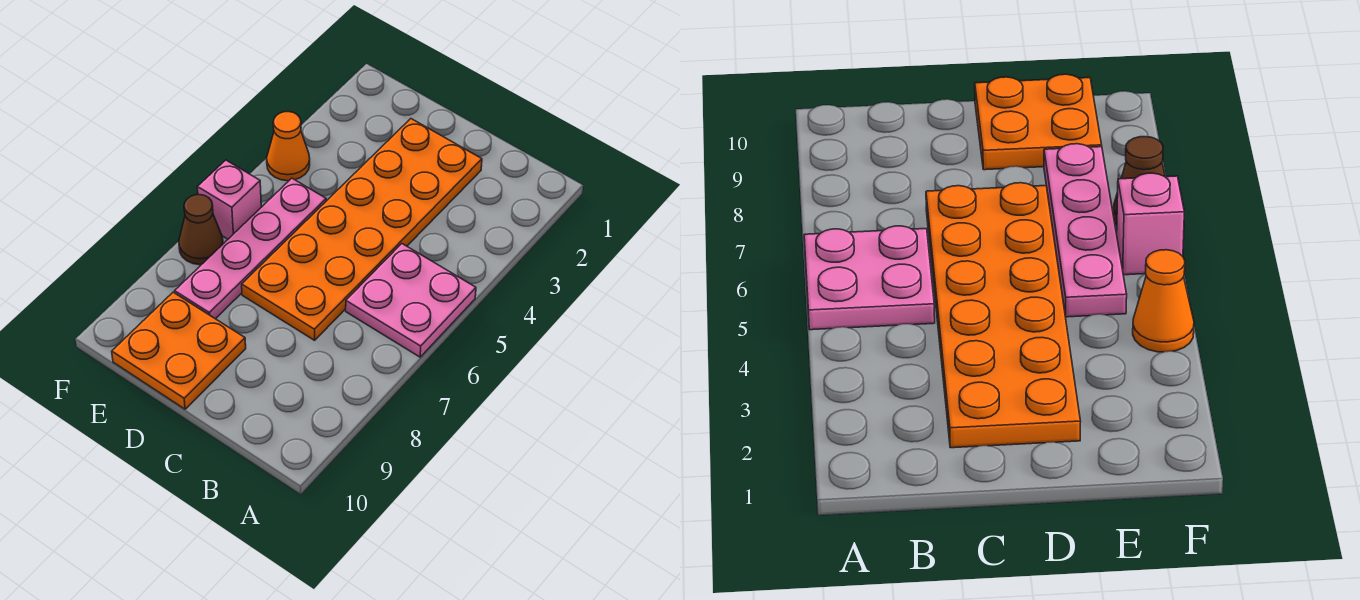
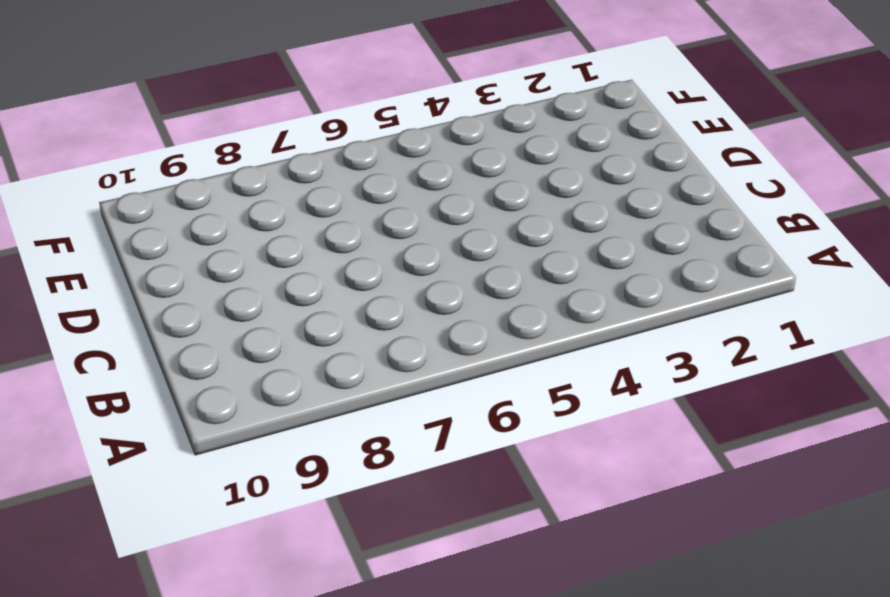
none -> pink plate A5:B6 level 1
none -> orange plate C2:D7 level 1

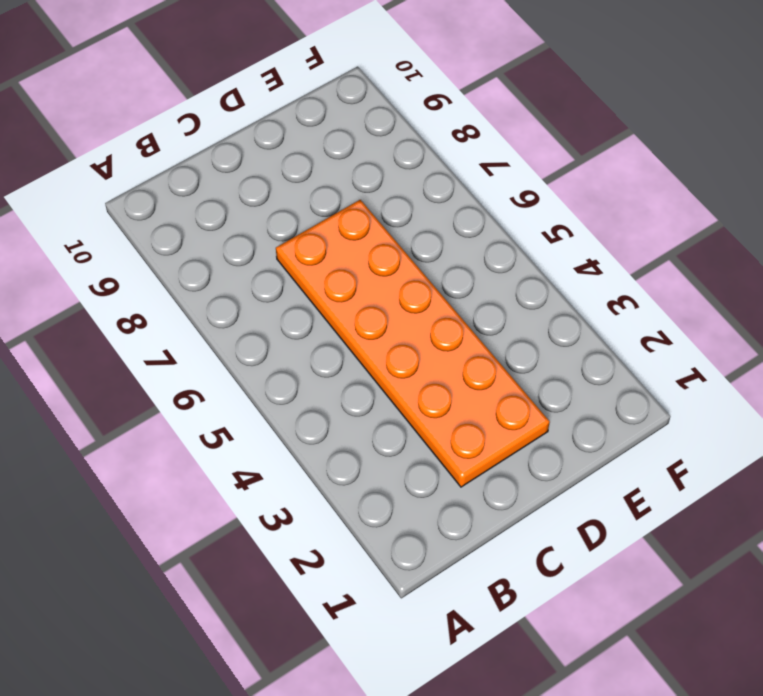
none -> pink plate A5:B6 level 1
none -> orange plate D9:E10 level 1

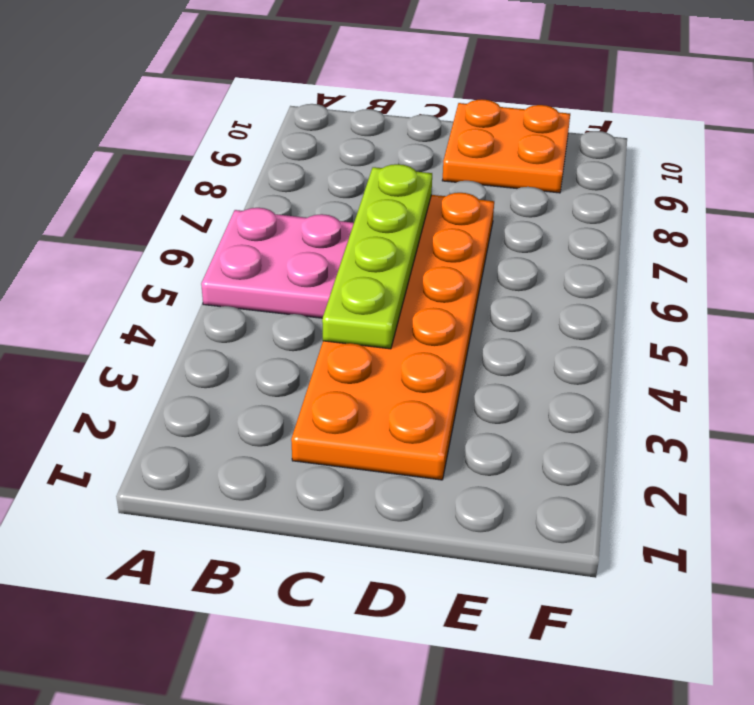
lime plate C4:C7 level 2 -> none
none -> pink plate E5:E8 level 1
none -> orange cone F4 level 1

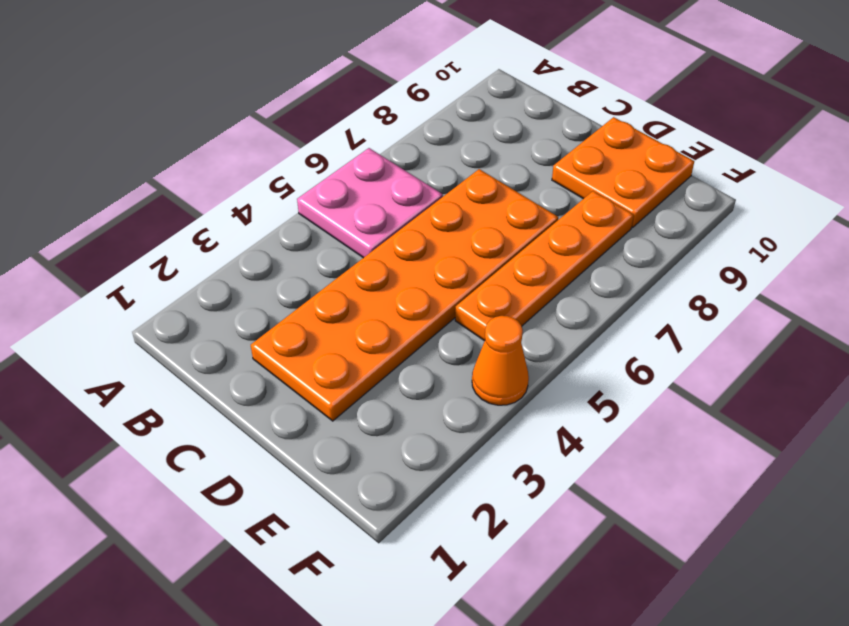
orange plate E5:E8 level 1 -> pink plate E5:E8 level 1
none -> pink brick F6 level 1
none -> brown cone F7 level 1

